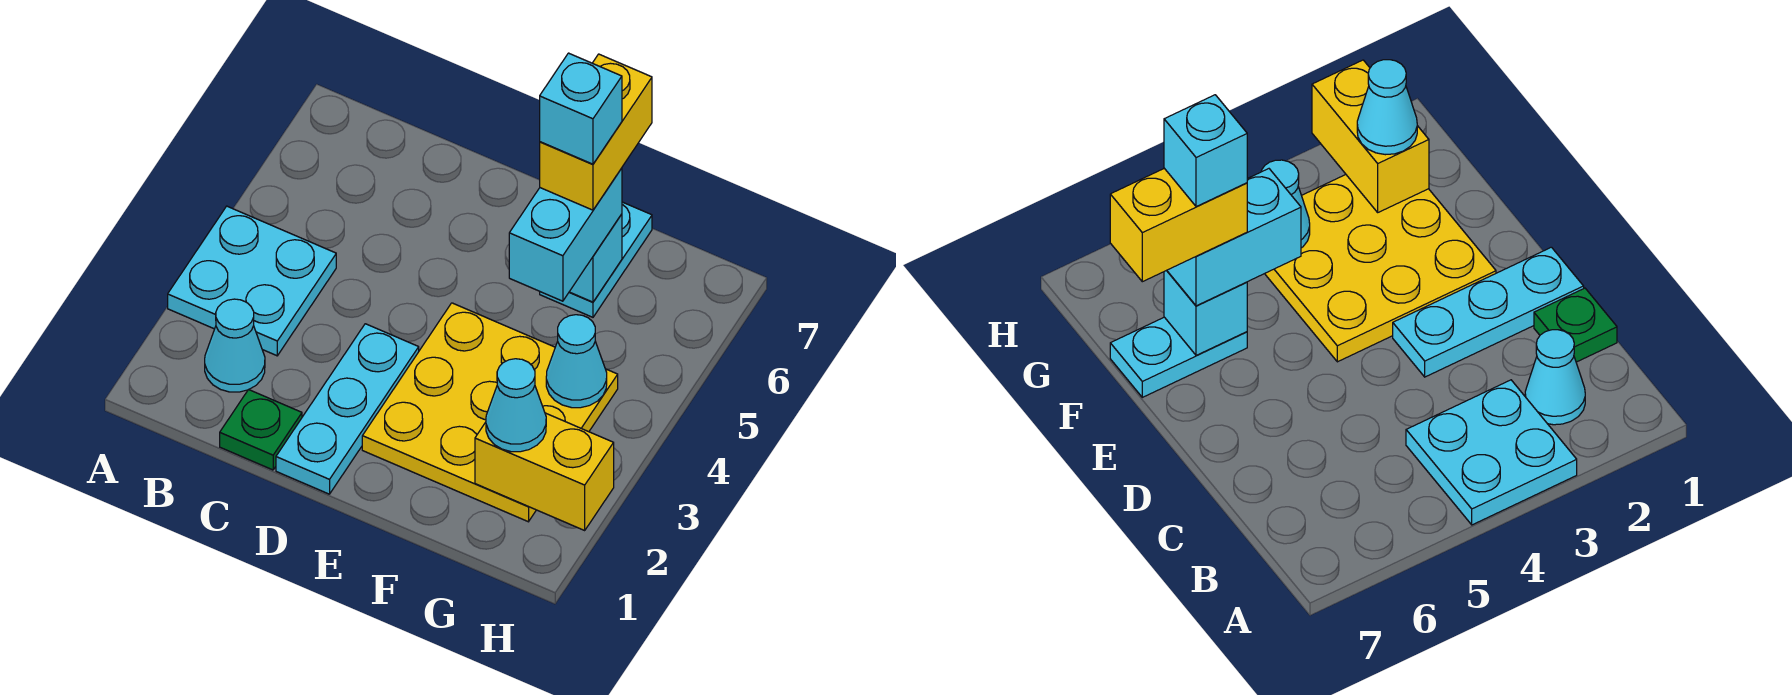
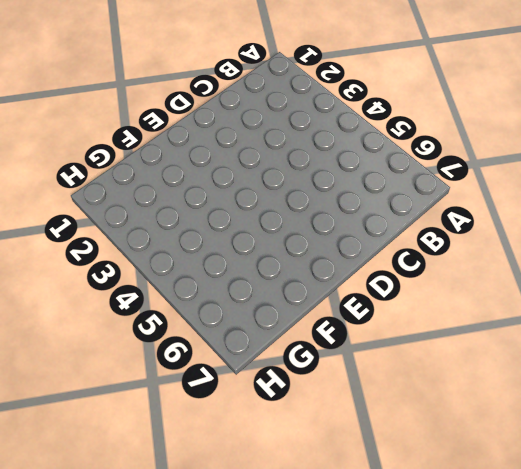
none -> cyan plate A3:B4 level 1
none -> cyan cone B2 level 1
none -> green plate C1 level 1

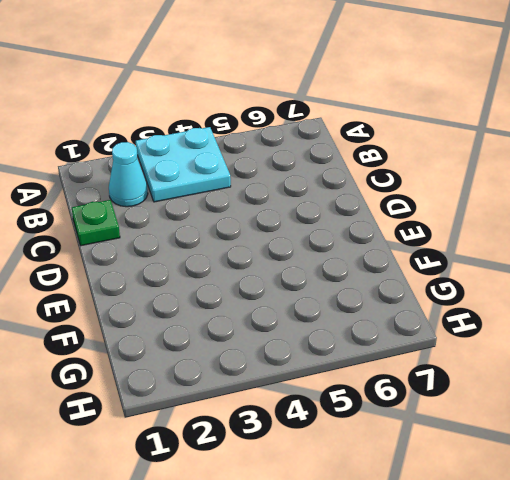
none -> cyan plate D1:D3 level 1
none -> yellow plate E2:G4 level 1
none -> cyan plate F6:F7 level 1

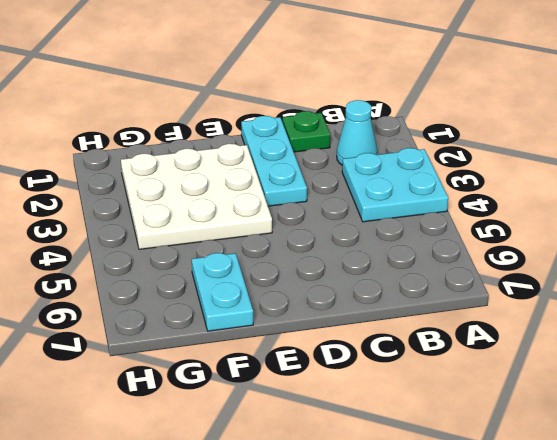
white plate E2:G4 level 1 -> yellow plate E2:G4 level 1
none -> cyan brick F6 level 2
none -> yellow brick G2:H2 level 2
none -> cyan cone G4 level 2

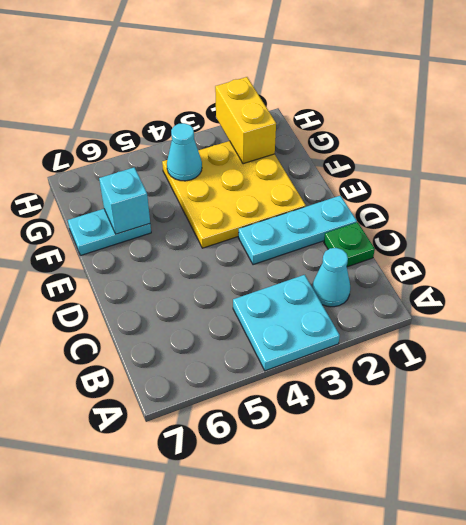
none -> cyan brick F5:F6 level 3
none -> cyan cone G2 level 3
none -> yellow brick F6:F7 level 4

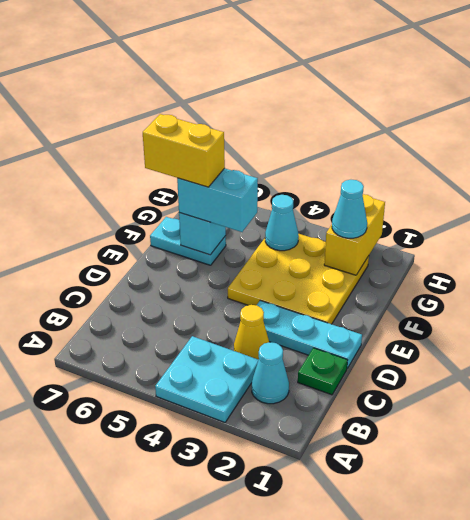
yellow cone C3 level 1 -> none
none -> cyan brick F6 level 5

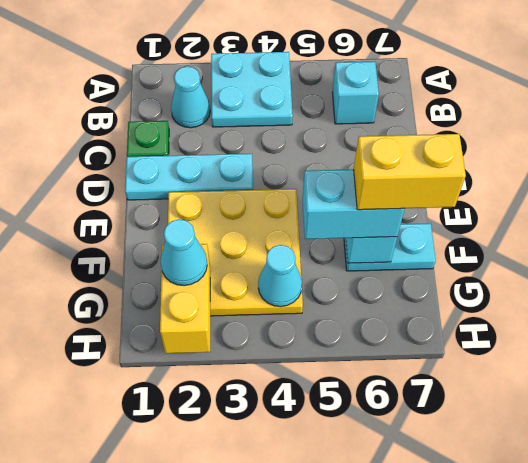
cyan brick B6 level 1 -> cyan brick F6 level 5

